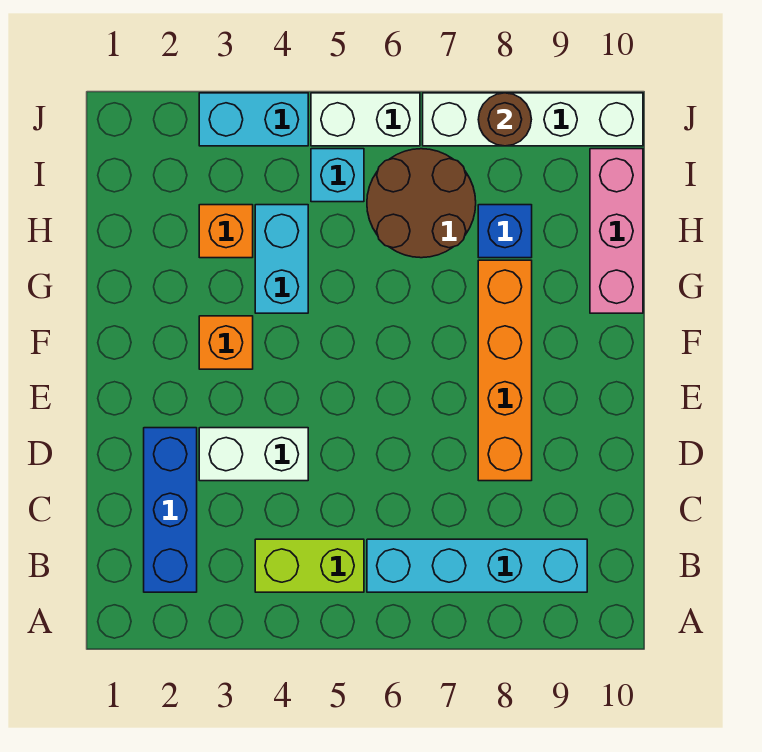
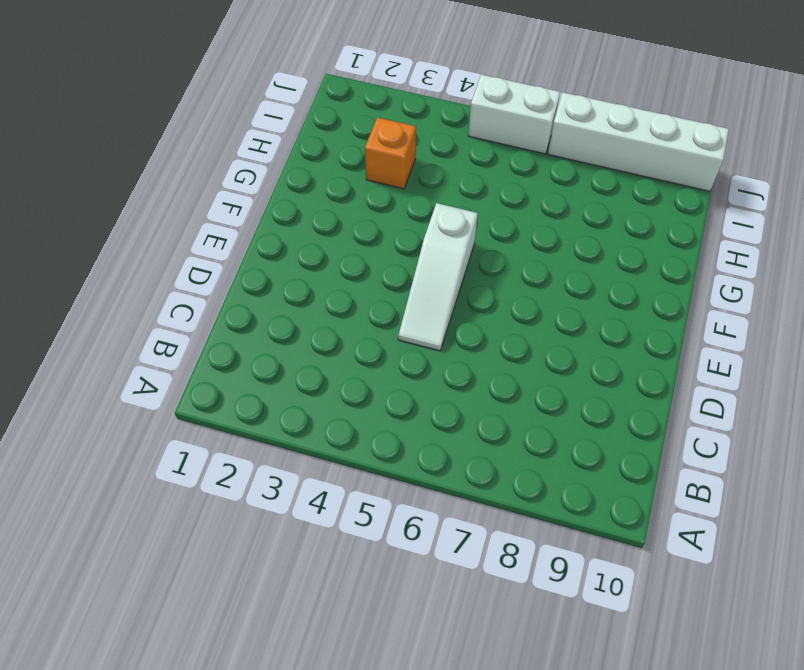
white slope D5:F5 level 1 top F -> none
none -> blue brick B2:D2 level 1
none -> lime brick B4:B5 level 1
none -> cyan brick B6:B9 level 1

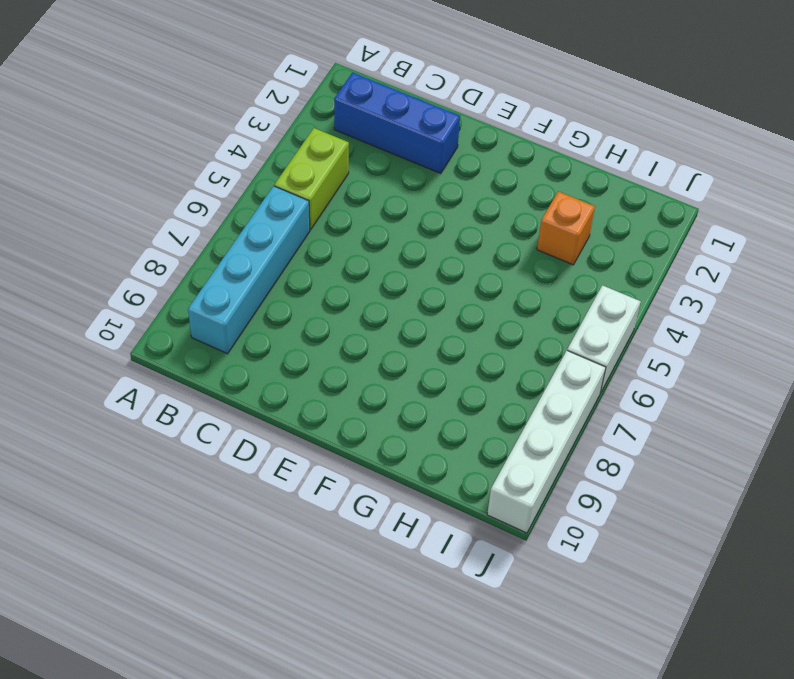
none -> white brick D3:D4 level 1
none -> orange brick D8:G8 level 1
none -> orange brick F3 level 1

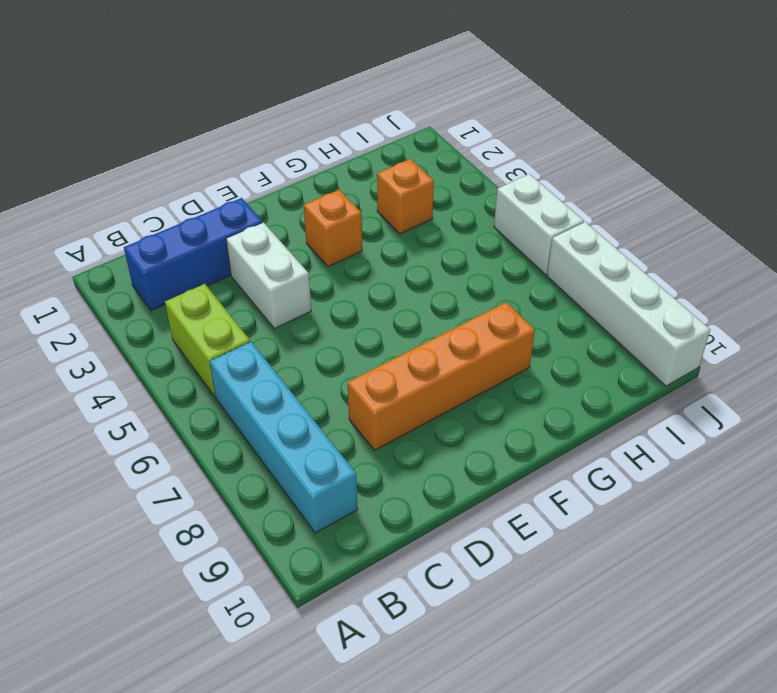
none -> cyan brick G4:H4 level 1
none -> pink brick G10:I10 level 1
none -> brown round brick H6:I7 level 1

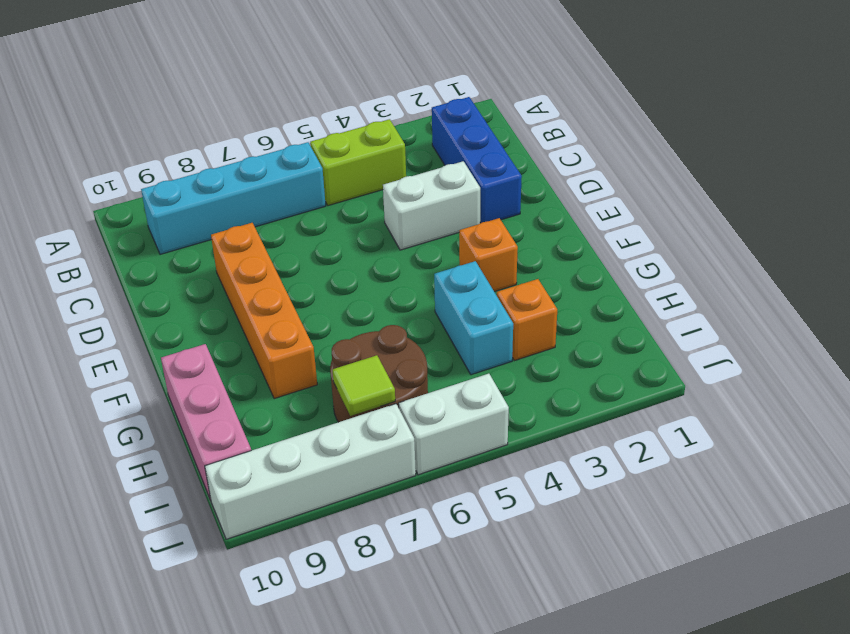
lime tile I7 level 2 -> none
none -> blue brick H8 level 1
none -> cyan brick I5 level 1
none -> cyan brick J3:J4 level 1

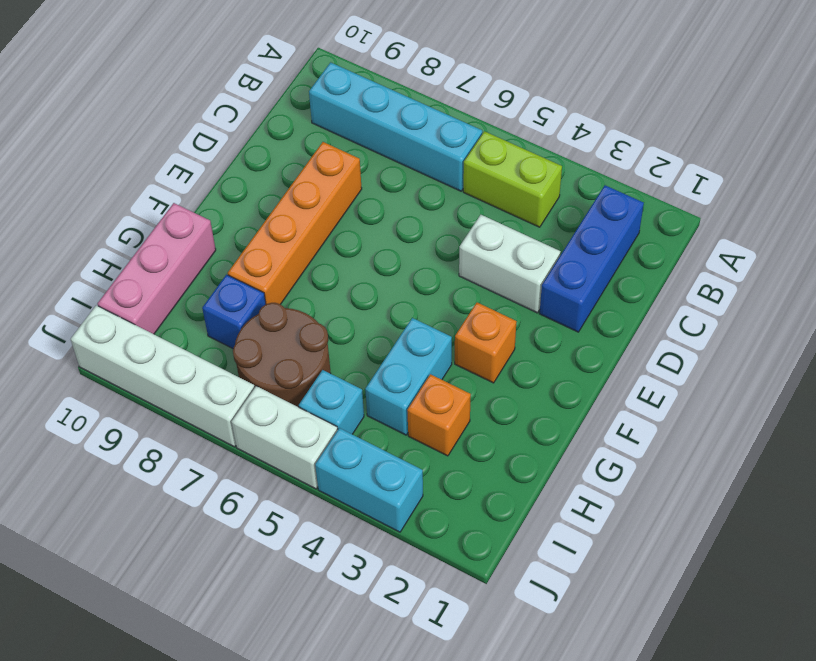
none -> brown round brick J8 level 2

